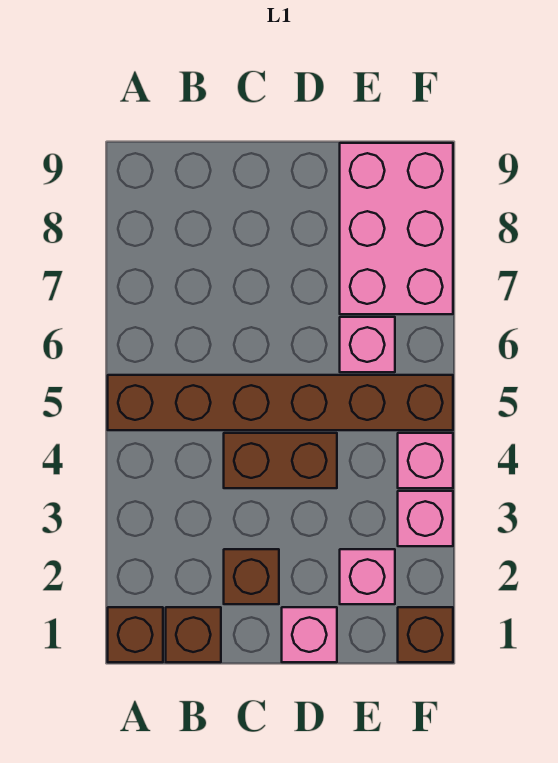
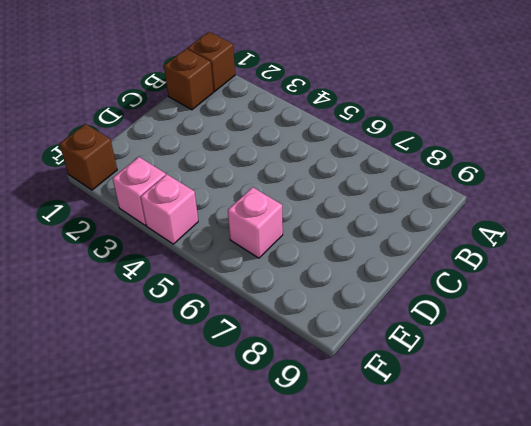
none -> brown brick A5:F5 level 1
none -> brown brick C2 level 1
none -> brown brick C4:D4 level 1

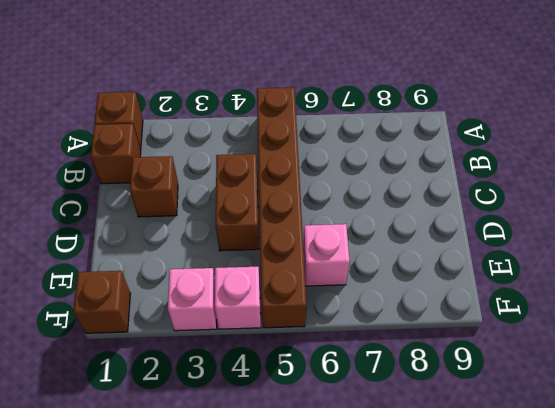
none -> pink brick D1 level 1
none -> pink brick E2 level 1
none -> pink brick E7:F9 level 1

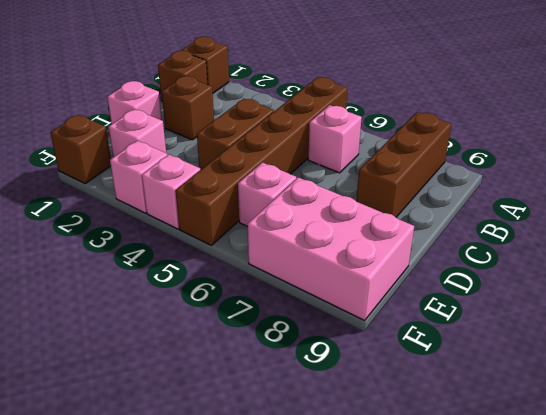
brown brick A8:C8 level 1 -> none
pink brick B6 level 1 -> none

